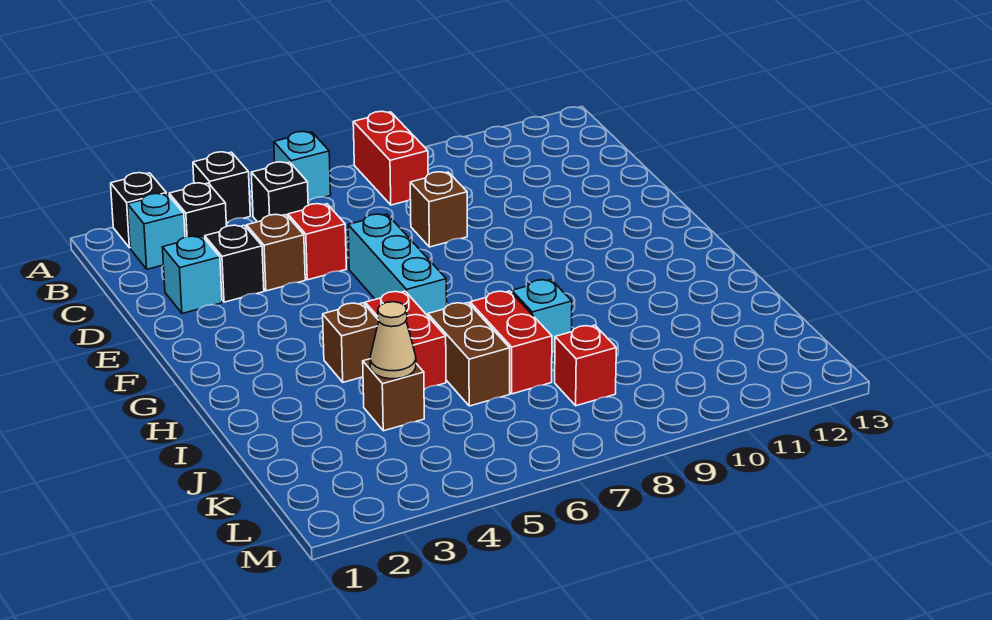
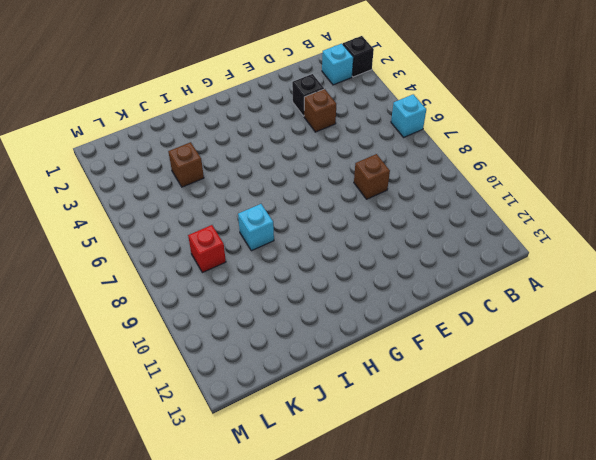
none -> black brick A4 level 1
none -> red brick A8:B8 level 1
none -> black brick B3 level 1

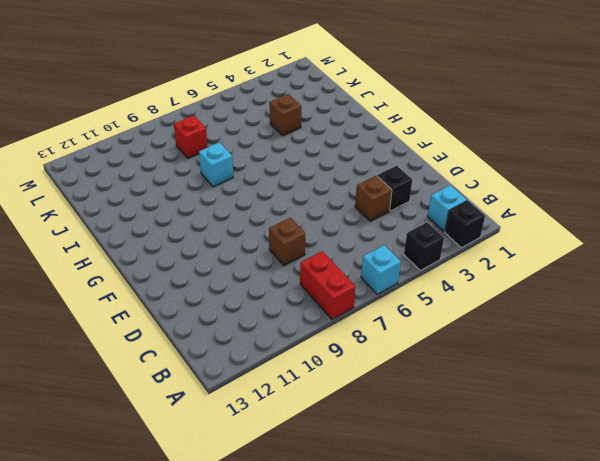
none -> black brick B3 level 1
none -> black brick B5 level 1
none -> cyan brick D2 level 1

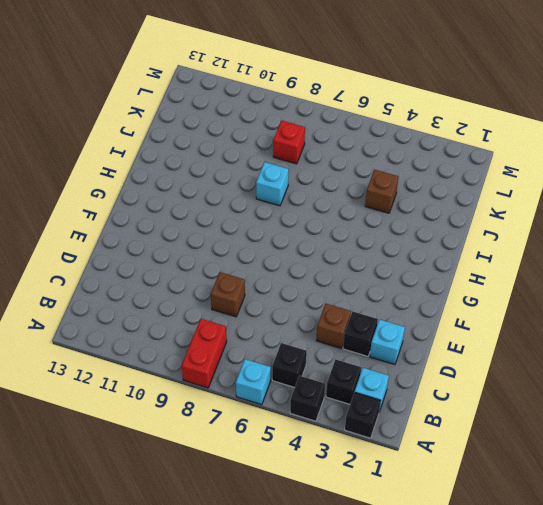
none -> red brick D5 level 1
none -> cyan brick E6:G6 level 1
none -> brown brick H4 level 1

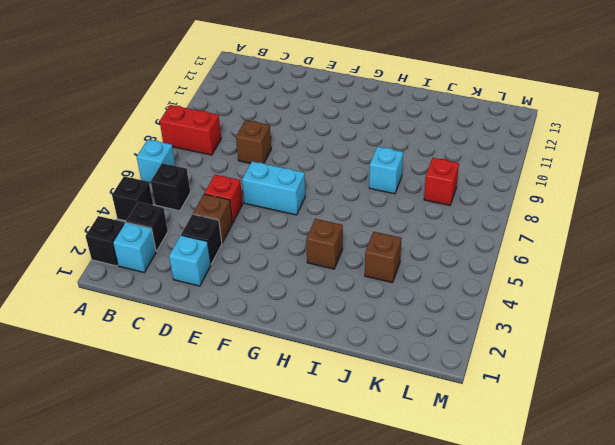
cyan brick E6:F6 level 1 -> cyan brick E6:G6 level 1
none -> red brick H5:I5 level 1
none -> brown brick I6:J6 level 1
none -> red brick I7:J7 level 1

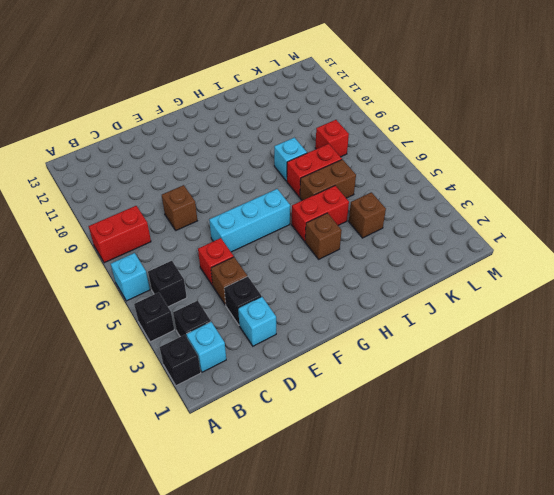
none -> tan cone J4 level 2

